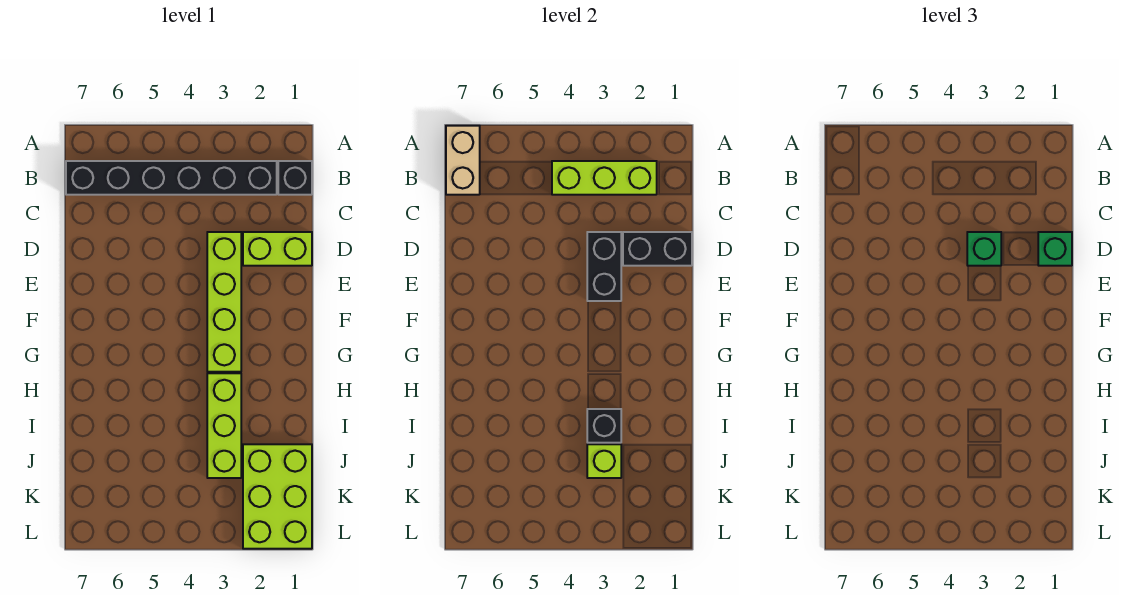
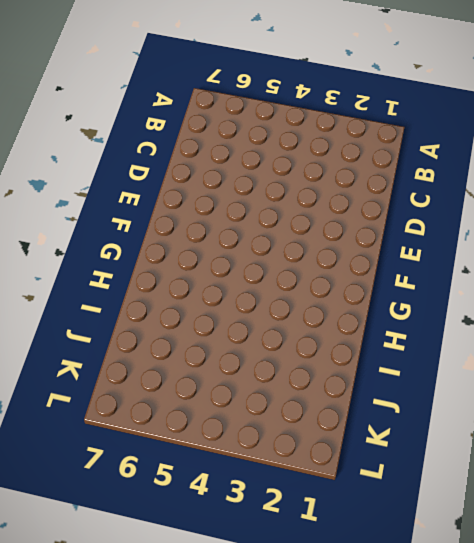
none -> black brick B1 level 1
none -> black brick B2:B7 level 1
none -> lime brick D1:D2 level 1

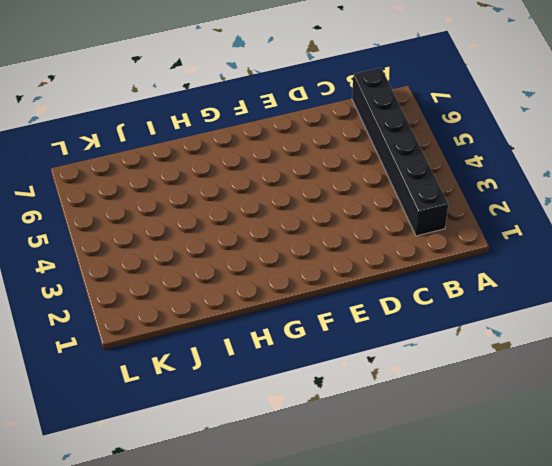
none -> black brick B1 level 1
none -> lime brick D1:D2 level 1
none -> lime brick D3:G3 level 1

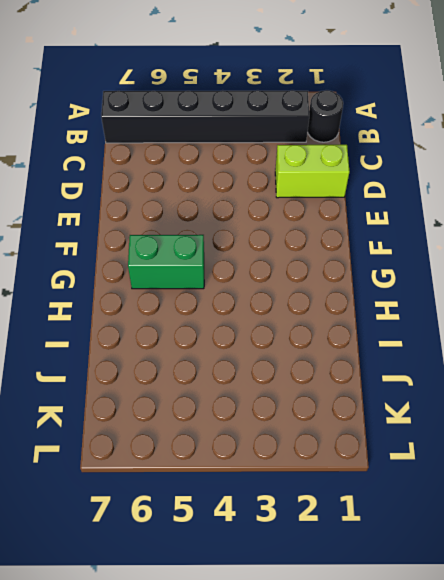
black round brick B1 level 1 -> black brick B1 level 1
green brick G5:G6 level 1 -> none
none -> lime brick D3:G3 level 1
none -> lime brick H3:J3 level 1
none -> lime brick J1:L2 level 1

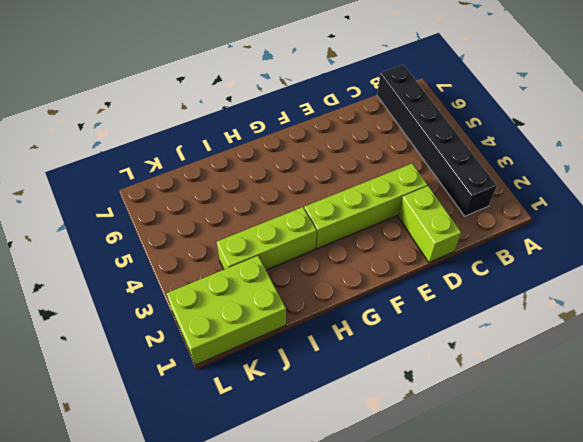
none -> black brick B1 level 1
none -> tan brick A7:B7 level 2
none -> lime brick B2:B4 level 2

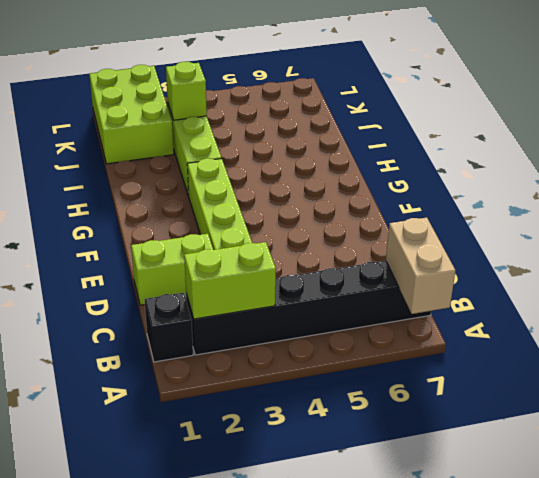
lime brick B2:B3 level 2 -> lime brick B2:B4 level 2
none -> black brick D1:D2 level 2
none -> black brick D3:E3 level 2
none -> black brick I3 level 2

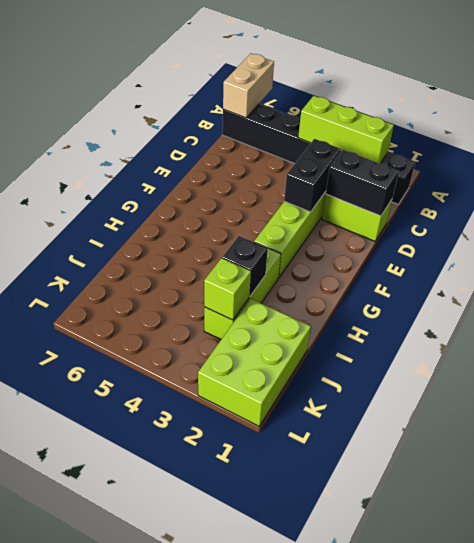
none -> green brick D1 level 3
none -> green brick D3 level 3

